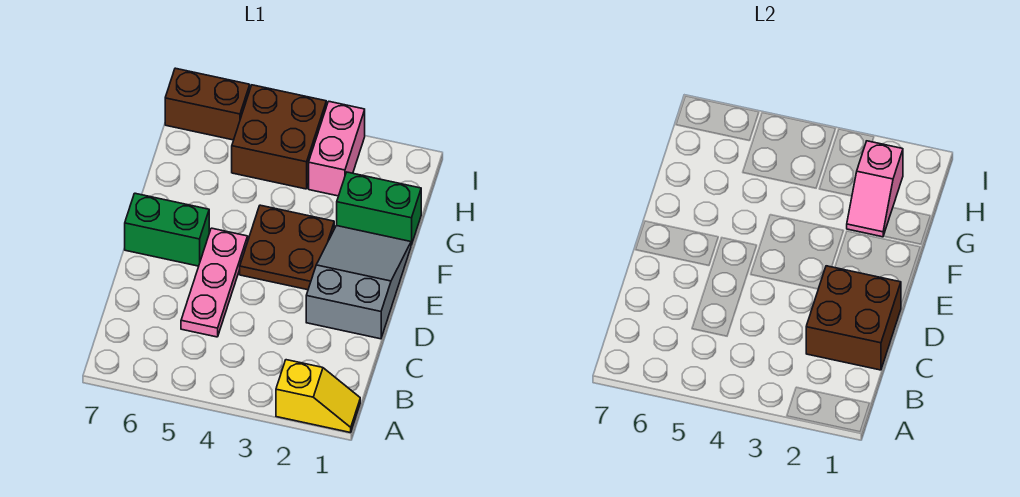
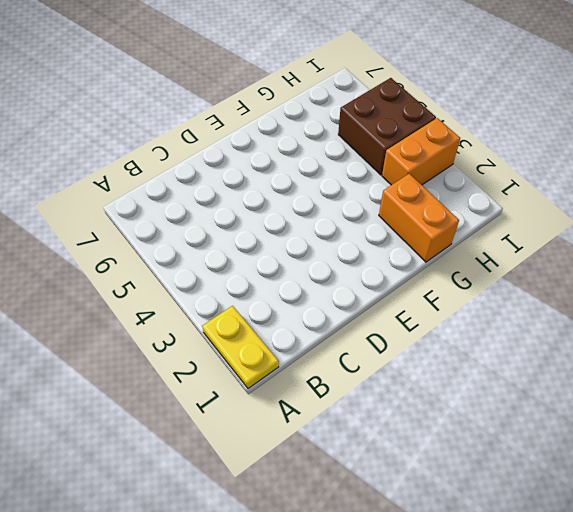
yellow plate A1:A2 level 1 -> yellow slope A1:A2 level 1 top 2
orange brick G1:G2 level 1 -> green brick G1:G2 level 1
orange brick H3:I3 level 1 -> pink brick H3:I3 level 1
none -> pink plate C5:E5 level 1
none -> grey slope D1:F2 level 1 top D

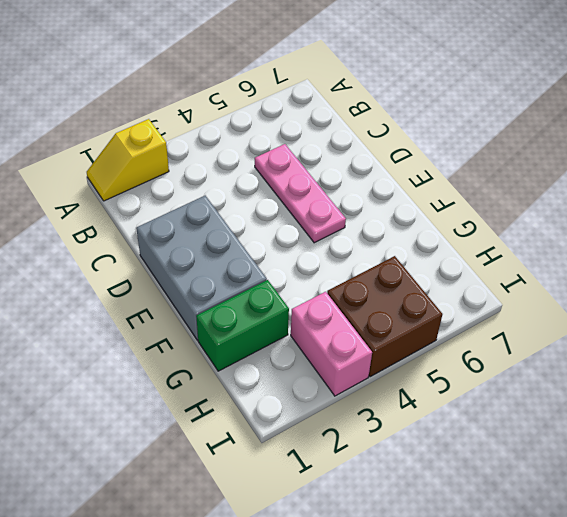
grey brick D1:F2 level 1 -> grey slope D1:F2 level 1 top D
none -> brown plate E3:F4 level 1
none -> green brick E6:E7 level 1

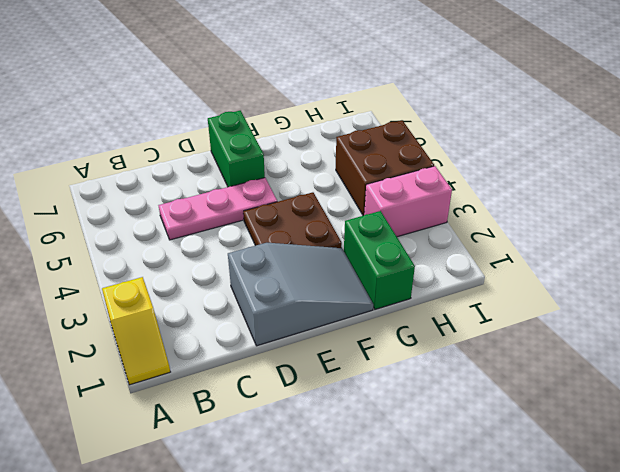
none -> brown brick I6:I7 level 1
none -> brown brick C1:D2 level 2

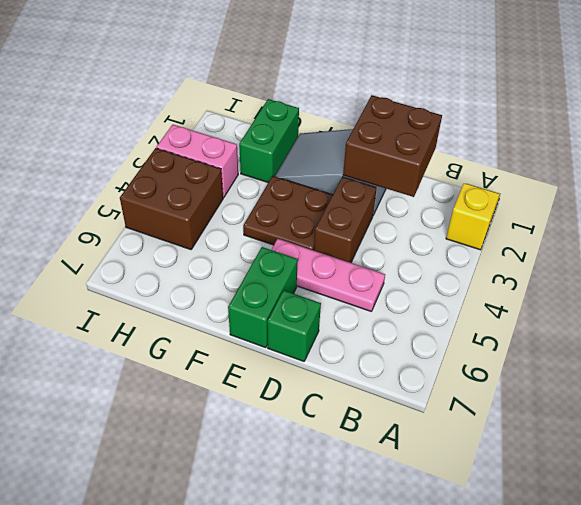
brown brick D3:D4 level 1 -> brown brick I6:I7 level 1
green brick D7 level 1 -> none
none -> pink slope G2:H2 level 2 top H

